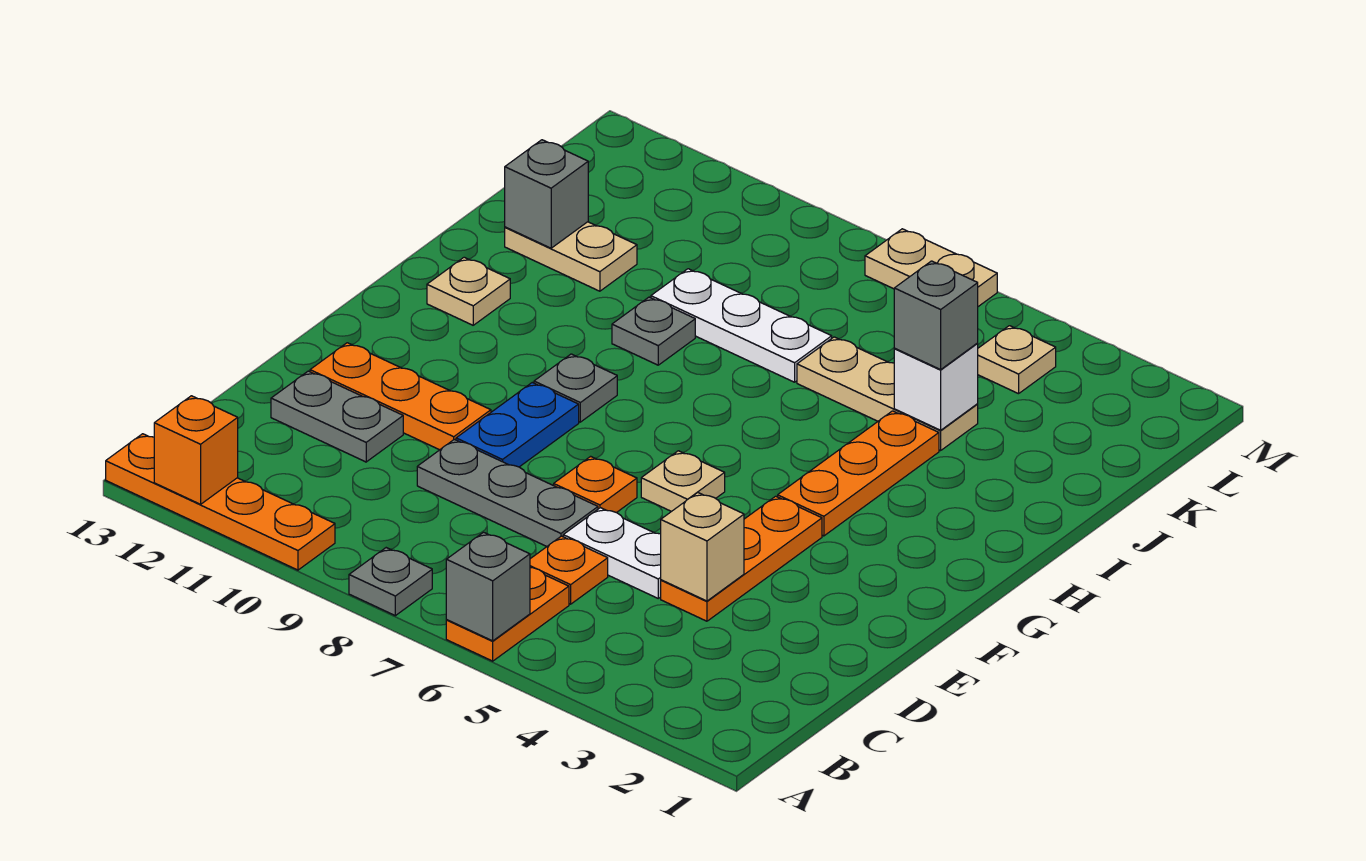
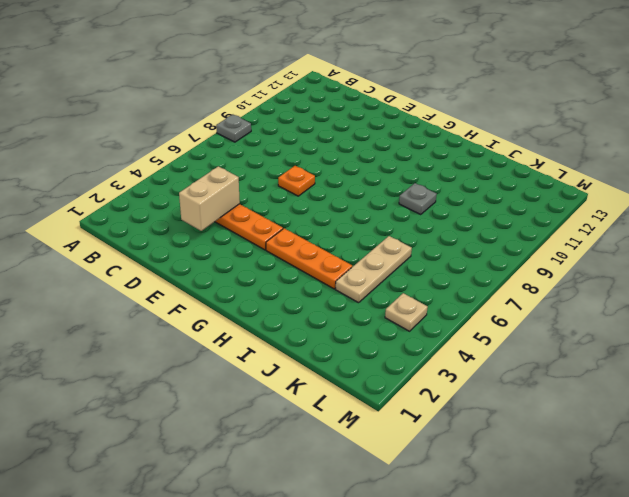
tan brick D3:D4 level 2 -> tan brick D4 level 2
none -> orange plate A6:B6 level 1
none -> orange plate A10:A13 level 1
none -> orange plate C6 level 1

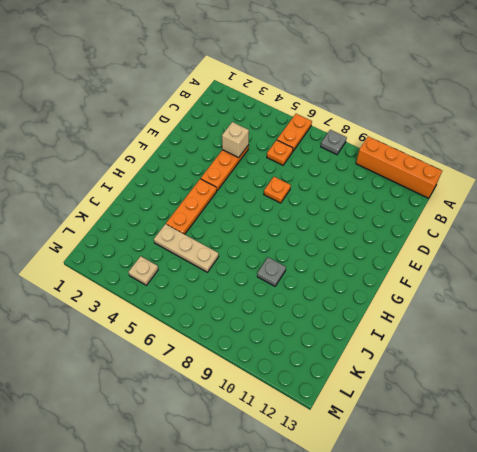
orange brick A10:A13 level 1 -> orange plate A10:A13 level 1
none -> white plate D5:D6 level 1
none -> grey plate D7:D9 level 1
none -> grey plate D11:D12 level 1

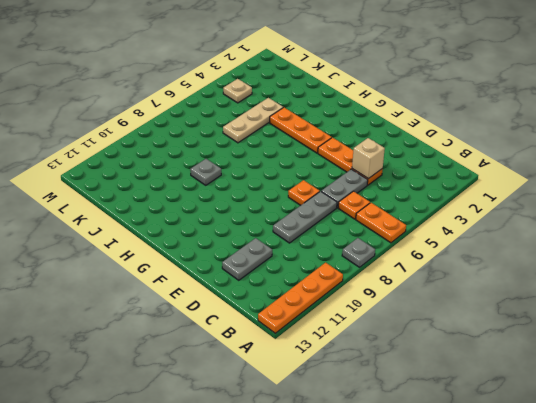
grey plate D5:D6 level 1 -> white plate D5:D6 level 1
none -> blue plate E9:F9 level 1
none -> orange plate E10:E12 level 1
none -> tan plate F6 level 1

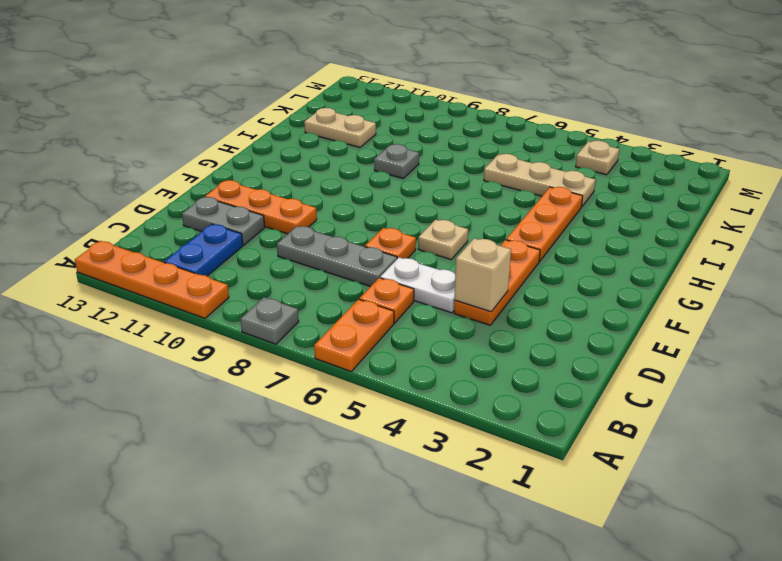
blue plate B11:C11 level 1 -> blue plate E9:F9 level 1
none -> grey plate G9 level 1
none -> tan plate H12 level 1
none -> white plate J7:J9 level 1

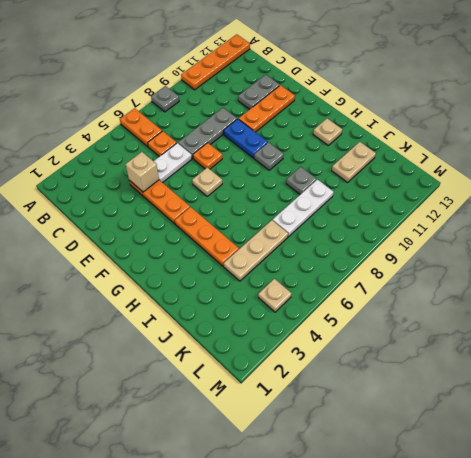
none -> tan plate M6:M7 level 1
none -> grey brick A6 level 2
none -> orange brick A12 level 2

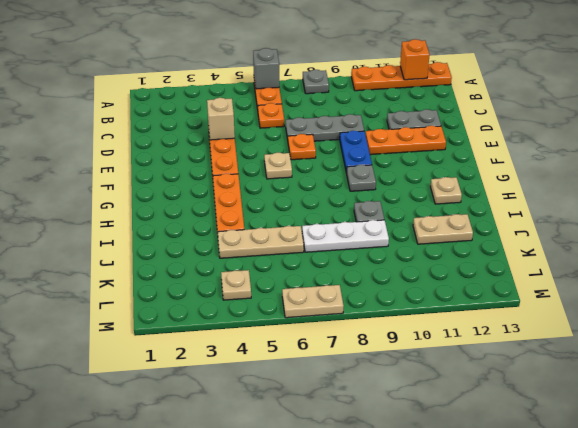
none -> white plate D5:D6 level 1
none -> white brick J4 level 2
none -> grey brick J12 level 2

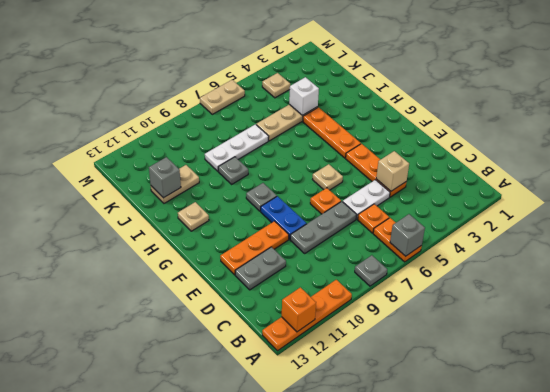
none -> grey brick J4 level 3

